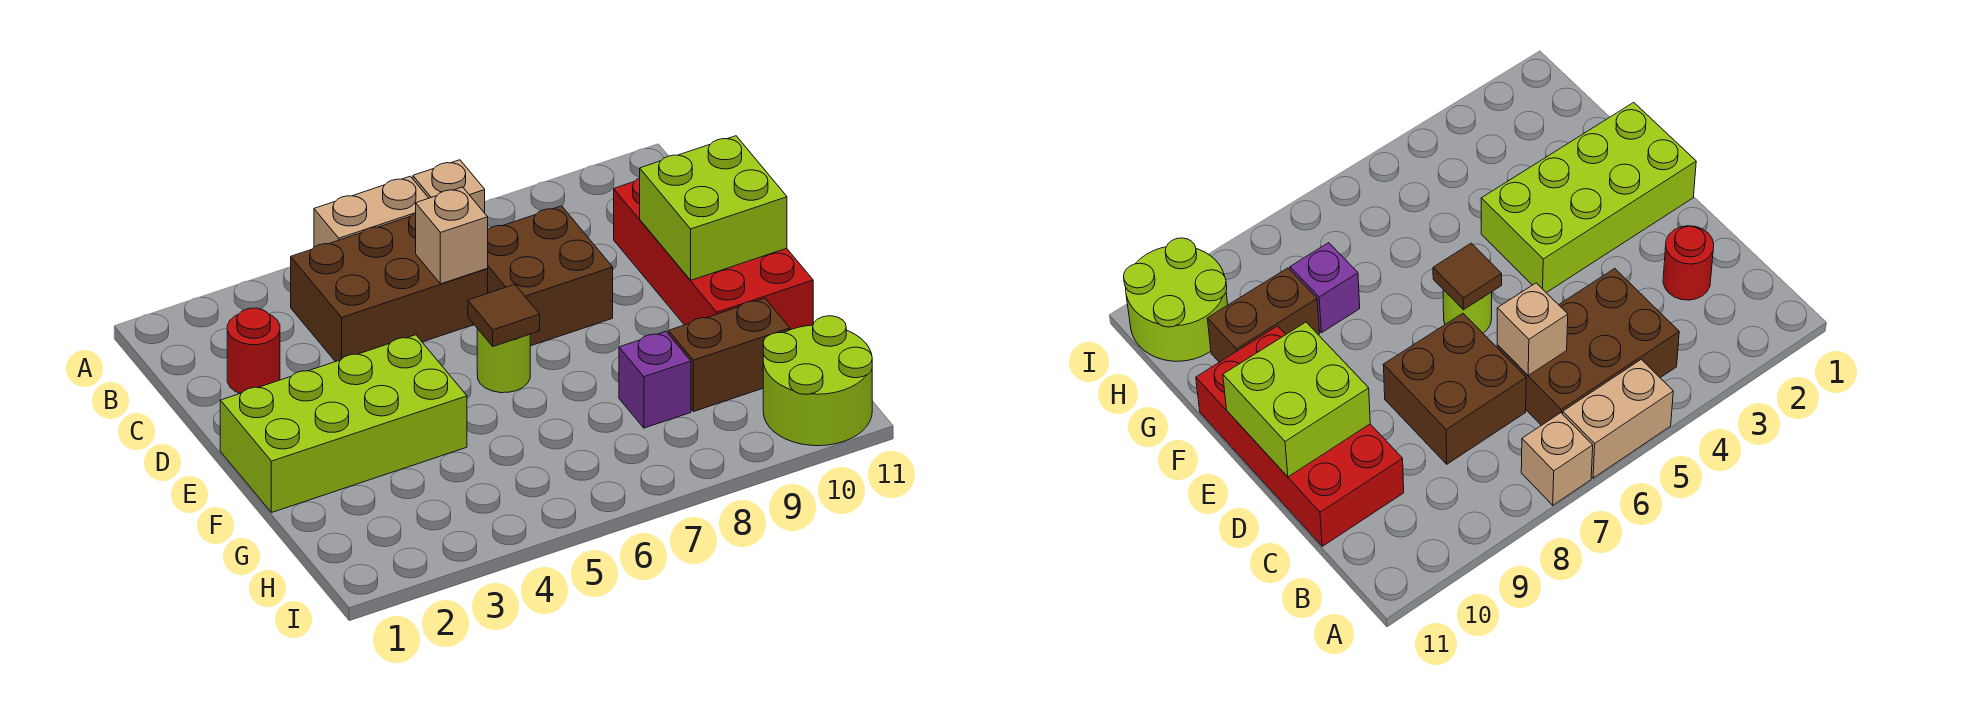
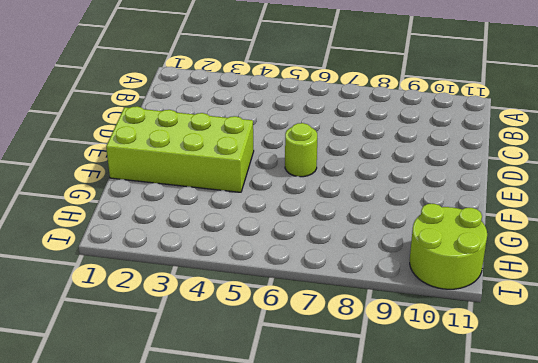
none -> tan brick A5:A6 level 1
none -> tan brick A7 level 1
none -> brown brick B4:C6 level 1

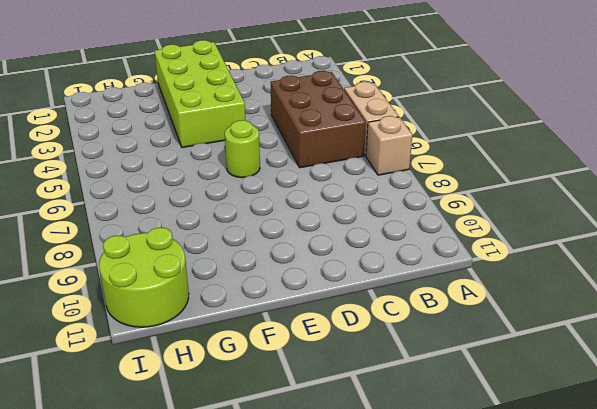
none -> red round brick C2 level 1
none -> brown brick C7:D8 level 1
none -> red brick C10:F11 level 1

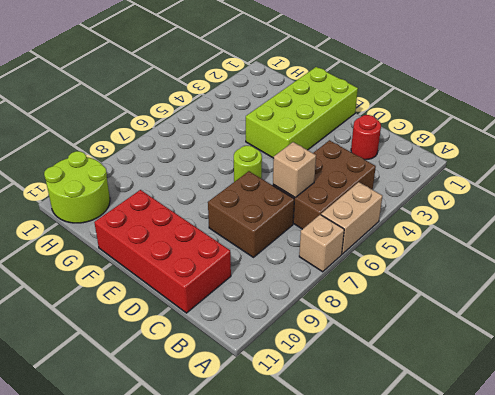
none -> purple brick G8 level 1
none -> brown brick G9:G10 level 1
none -> lime brick D10:E11 level 2

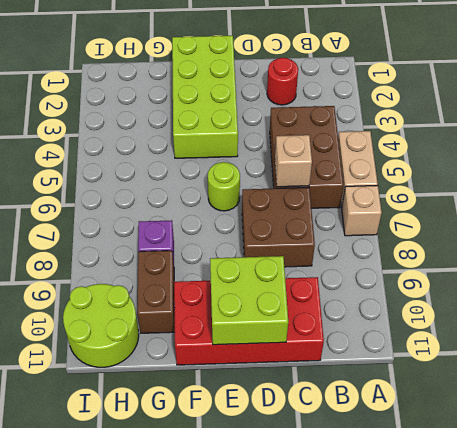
none -> brown tile E6 level 2

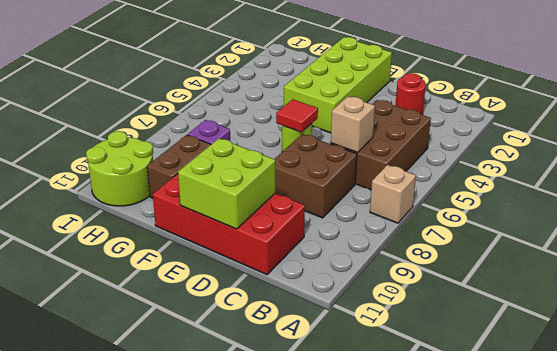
red tile E6 level 2 -> brown tile E6 level 2
none -> tan brick A5:A6 level 1

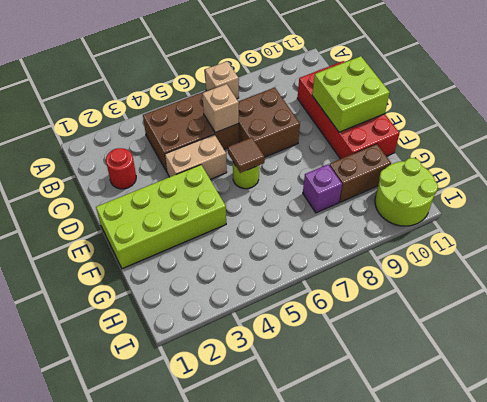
tan brick D4:D5 level 1 -> tan brick A5:A6 level 1

